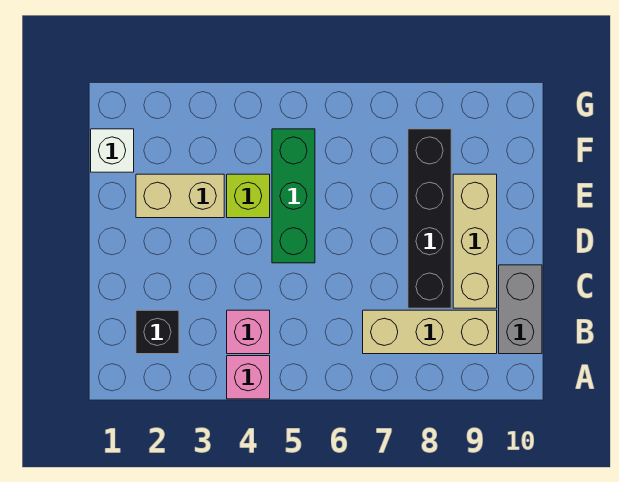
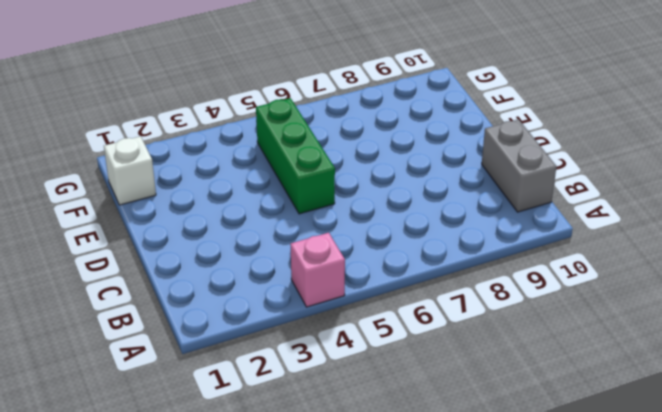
none -> black brick B2 level 1
none -> pink brick B4 level 1

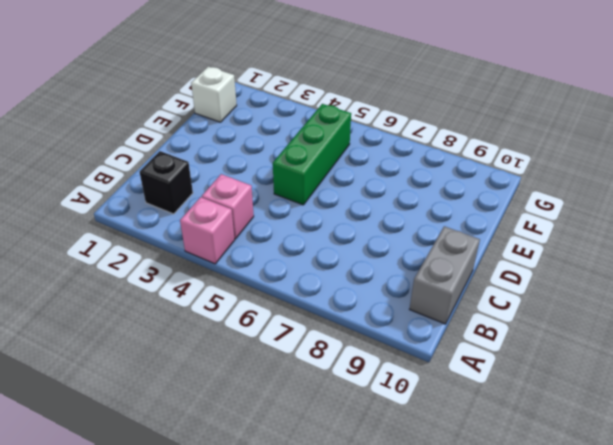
none -> tan brick B7:B9 level 1
none -> black brick C8:F8 level 1

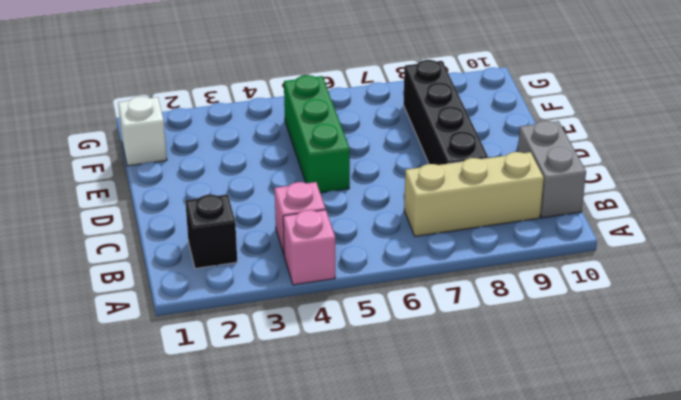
none -> tan brick C9:E9 level 1
none -> tan brick E2:E3 level 1

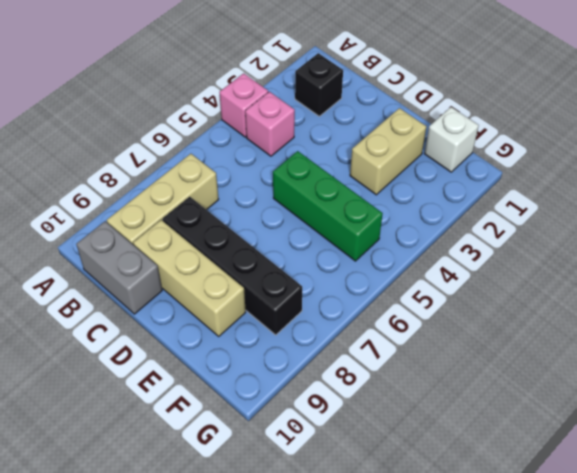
none -> lime brick E4 level 1

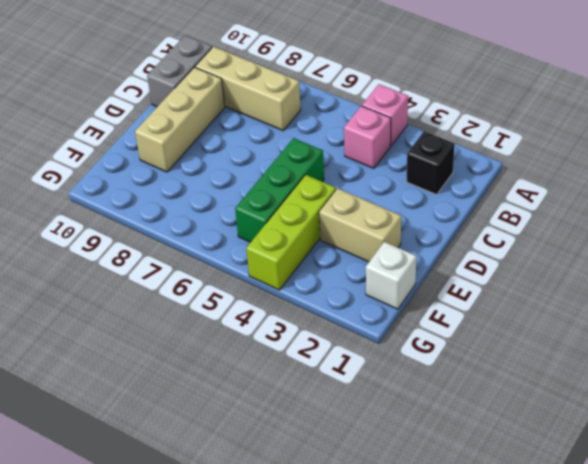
lime brick E4:G4 level 1 -> lime brick E4 level 1
none -> black brick C8:F8 level 1

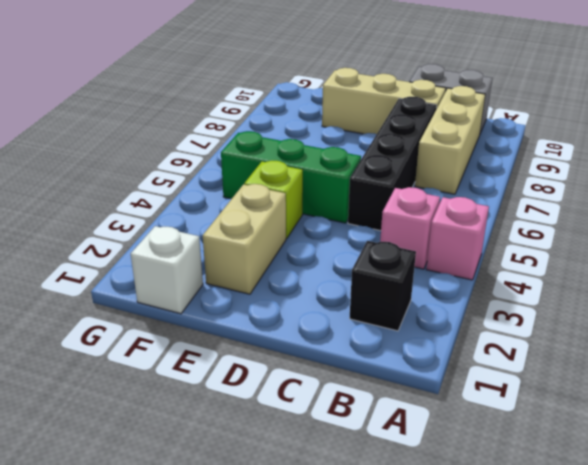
black brick C5:C8 level 1 -> black brick C8:F8 level 1

